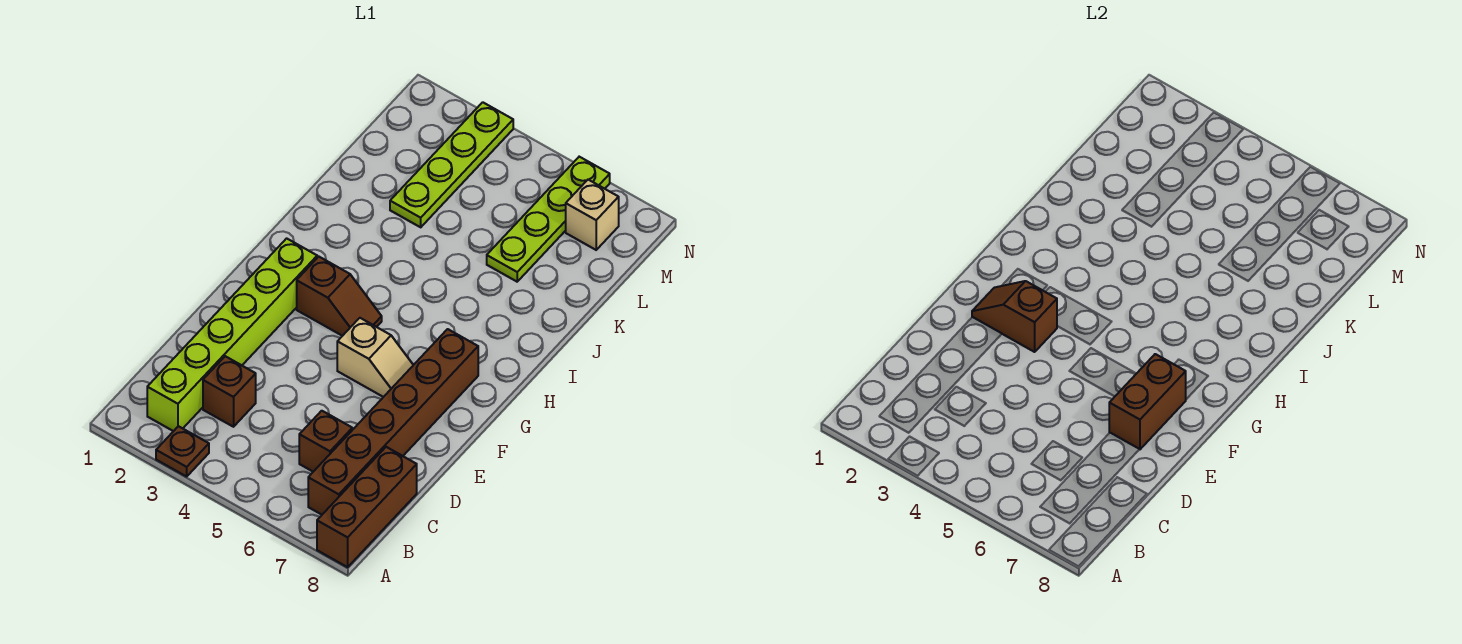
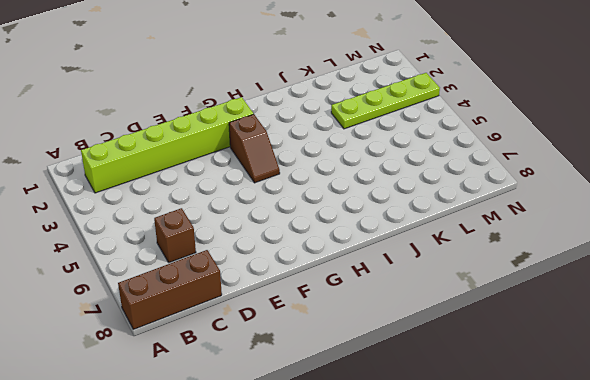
none -> brown plate A3 level 1
none -> brown brick B7:G7 level 1
none -> brown brick C3 level 1

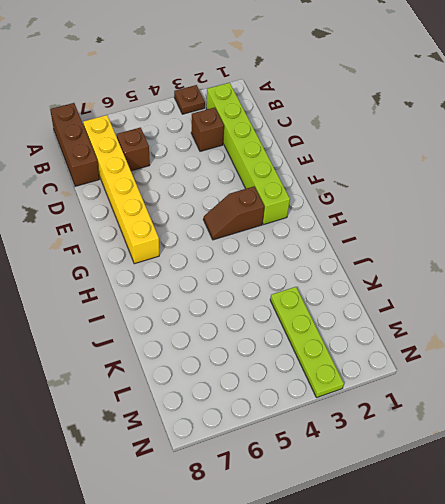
yellow brick B7:G7 level 1 -> brown brick B7:G7 level 1
none -> tan slope F5:F6 level 1 top 5
none -> lime plate K6:N6 level 1
none -> tan brick M7 level 1

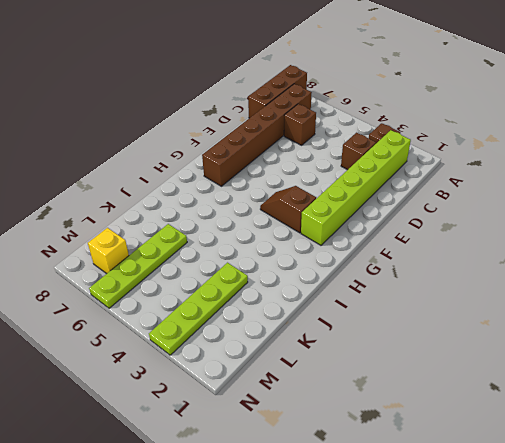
yellow brick M7 level 1 -> tan brick M7 level 1
none -> tan slope F5:F6 level 1 top 5
none -> brown brick E7:F7 level 2
none -> brown slope F2:F3 level 2 top 3

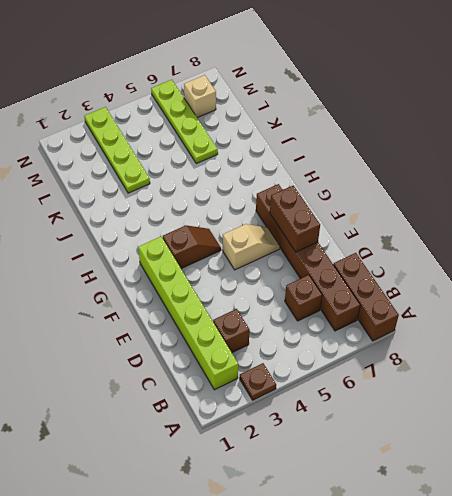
none -> brown slope F2:F3 level 2 top 3

